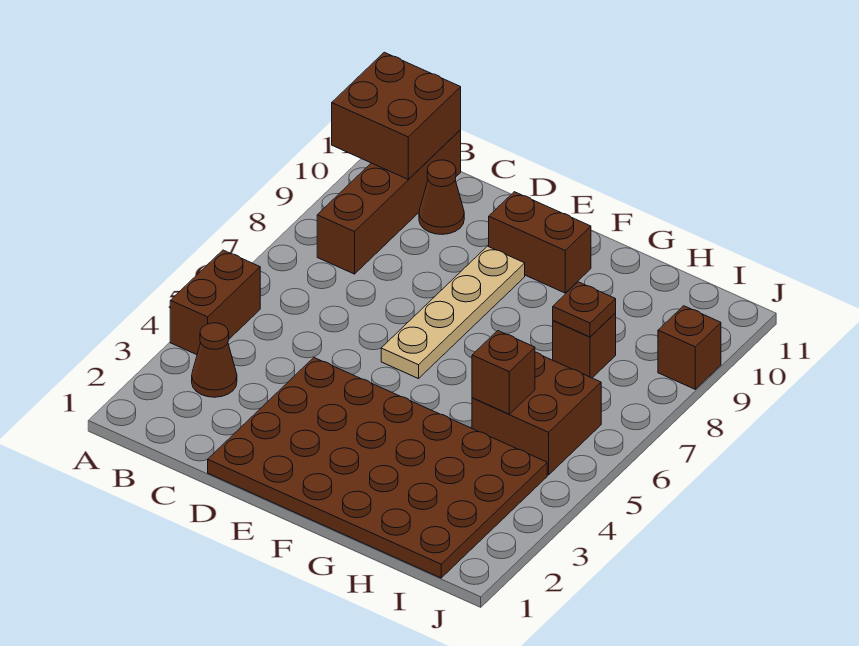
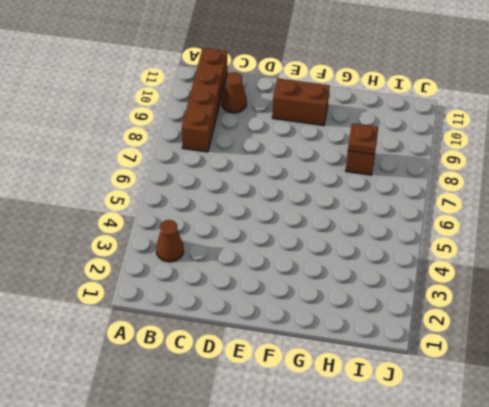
none -> brown brick A4:A5 level 1
none -> brown plate D1:I4 level 1
none -> tan plate E6:E9 level 1

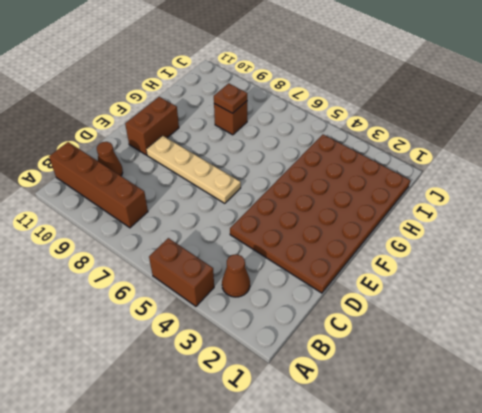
none -> brown brick H5:I6 level 1
none -> brown brick J9 level 1
none -> brown brick A10:B11 level 2

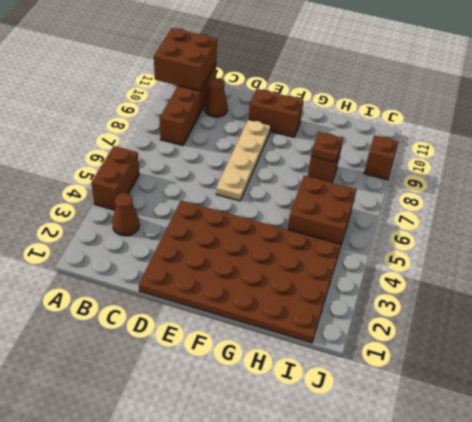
none -> brown brick H5 level 2

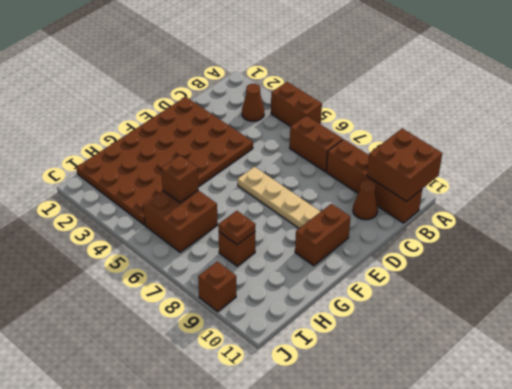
brown brick B6:B7 level 1 -> none

